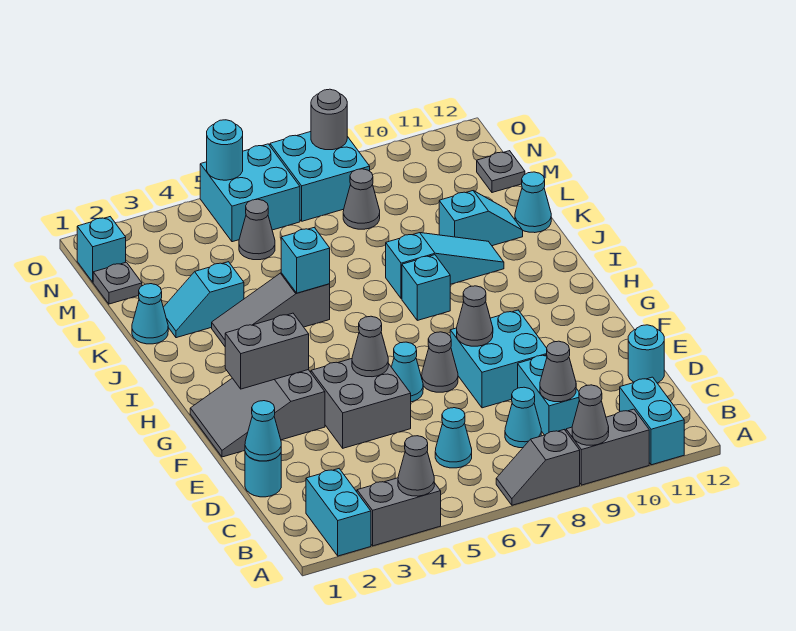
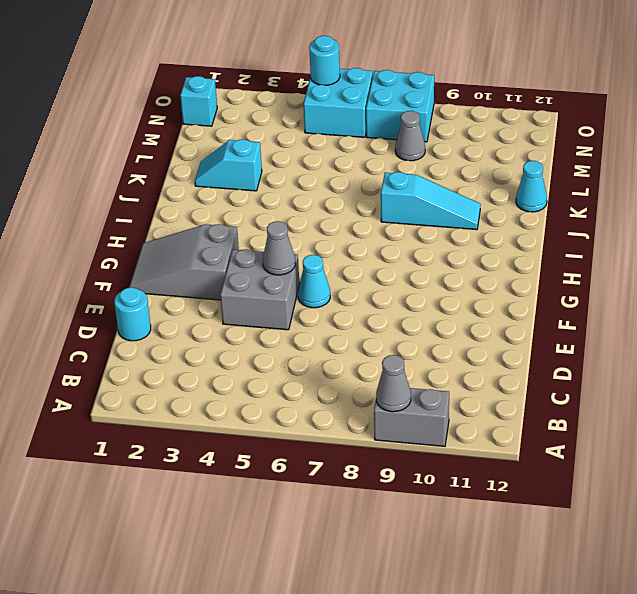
none -> cyan brick A2:B2 level 1
none -> grey brick A3:A4 level 1
none -> grey slope A7:A8 level 1 top 8
none -> cyan brick A11:B11 level 1

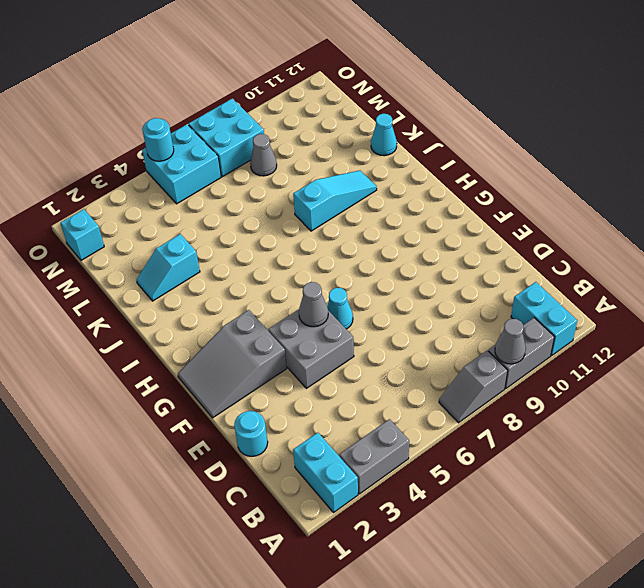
none -> cyan cone C6 level 1
none -> cyan cone C8 level 1
none -> cyan brick C9:D9 level 1
none -> cyan round brick D12 level 1

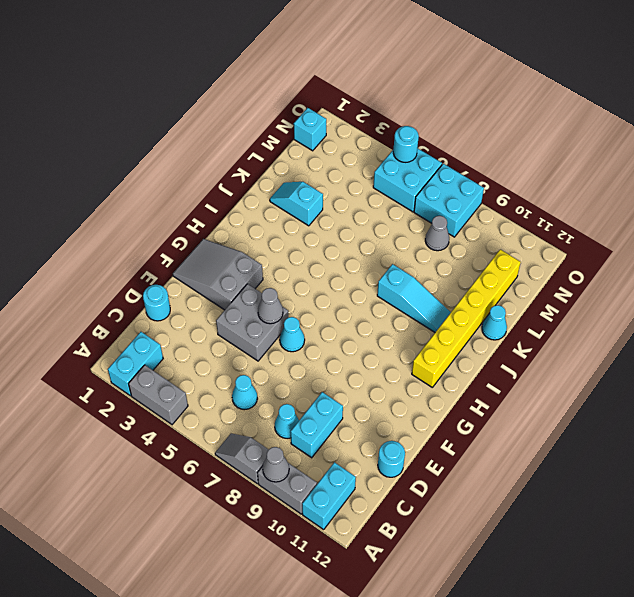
yellow brick H11:M11 level 1 -> cyan slope K10:K11 level 1 top 10
none -> cyan brick E8:F9 level 1
none -> grey cone F7 level 1
none -> cyan brick I8 level 1
none -> grey slope J3:J5 level 1 top 5

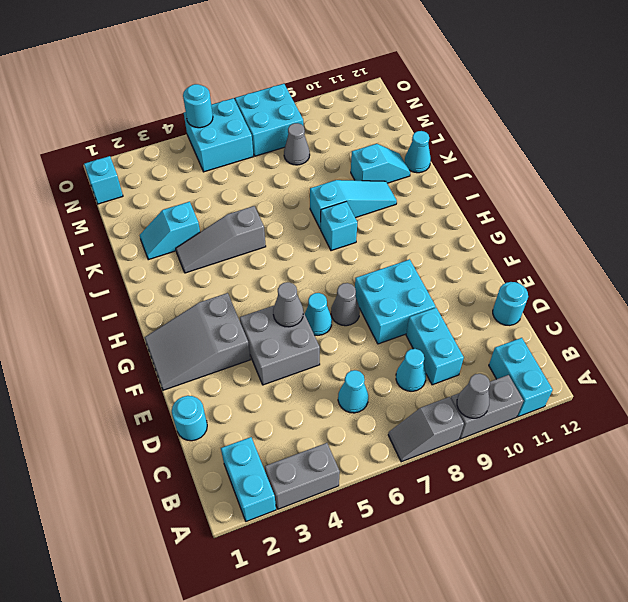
none -> cyan cone K1 level 1
none -> grey plate M1 level 1
none -> grey cone M5 level 1
none -> grey plate M12 level 1

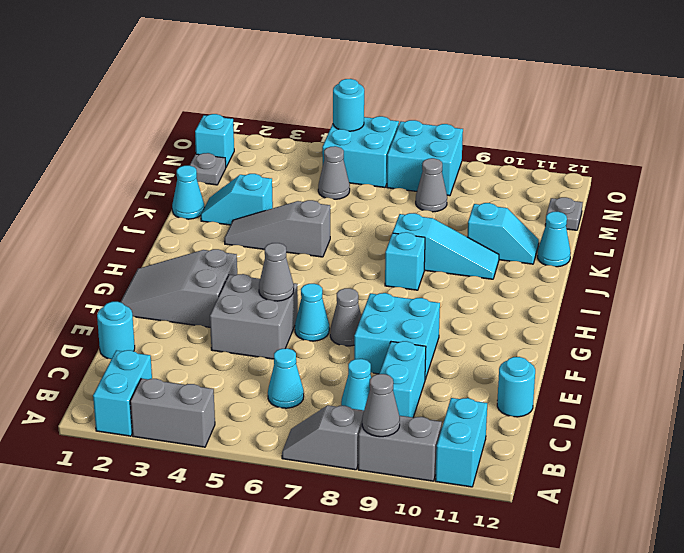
none -> grey cone A4 level 2
none -> grey cone C9 level 2
none -> cyan cone D1 level 2
none -> grey cone F8 level 2

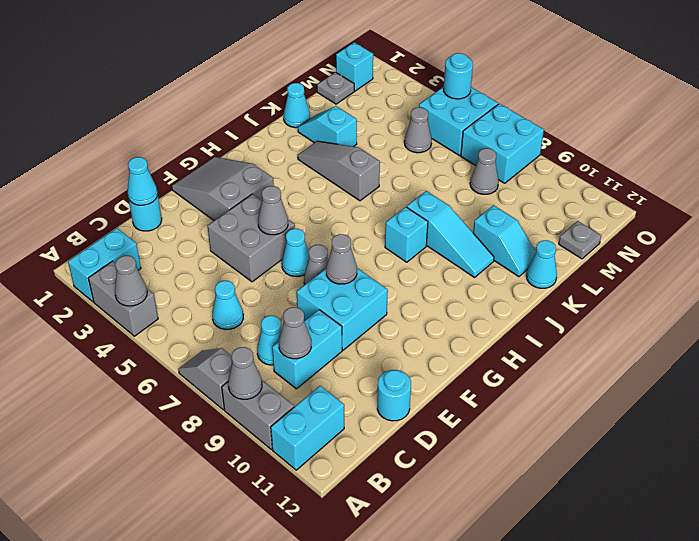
none -> grey brick G2:G3 level 2
none -> cyan brick J5 level 2
none -> grey round brick O8 level 2

